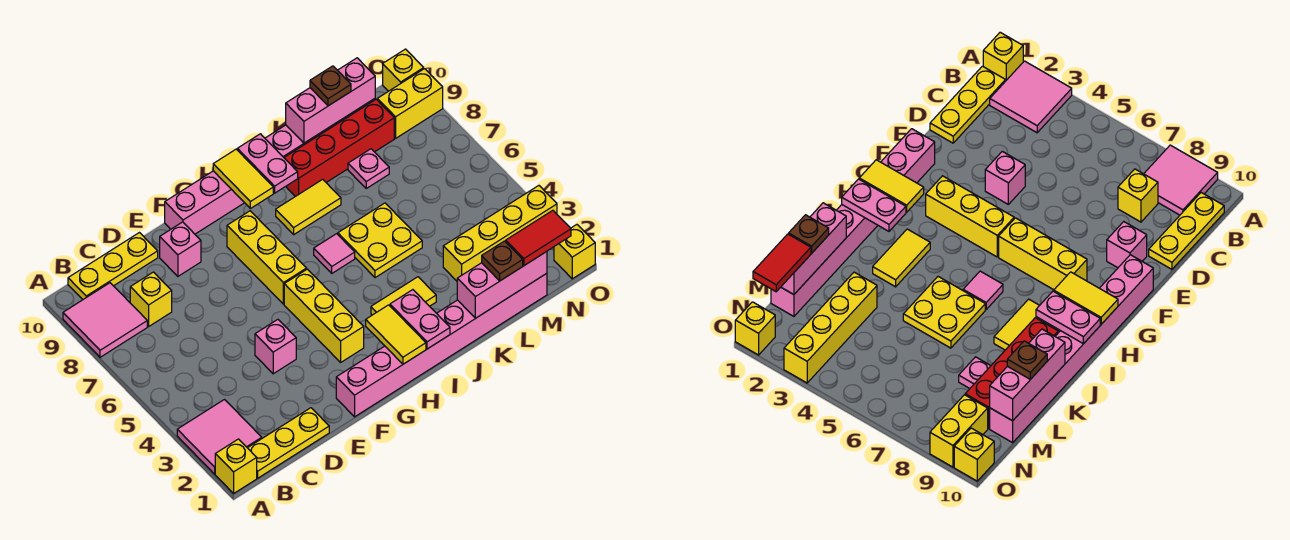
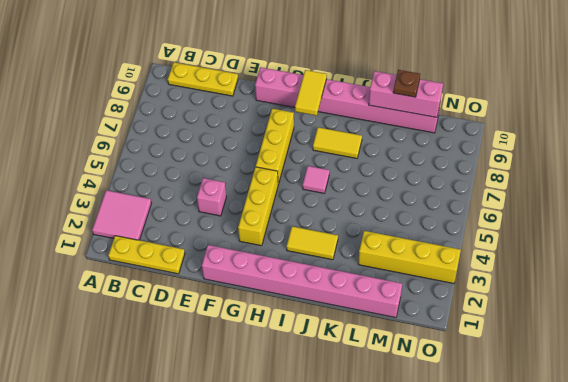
none -> yellow brick A1 level 1
none -> pink tile A8:B9 level 1
none -> yellow brick C8 level 1
none -> pink brick E9 level 1

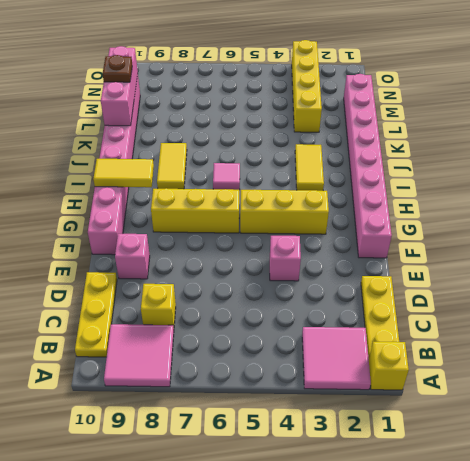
none -> yellow plate J5:K6 level 1
none -> red brick J9:M9 level 1
none -> pink plate L8 level 1
none -> yellow brick N9:O9 level 1

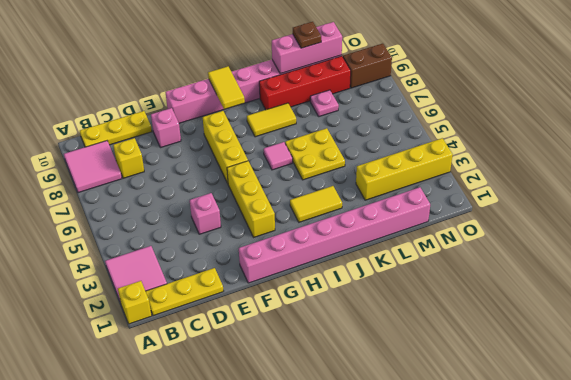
brown brick N9:O9 level 1 -> yellow brick N9:O9 level 1
none -> yellow brick O1 level 1
none -> yellow brick O10 level 1
none -> yellow tile H1:H2 level 2
none -> pink plate I1:I2 level 2

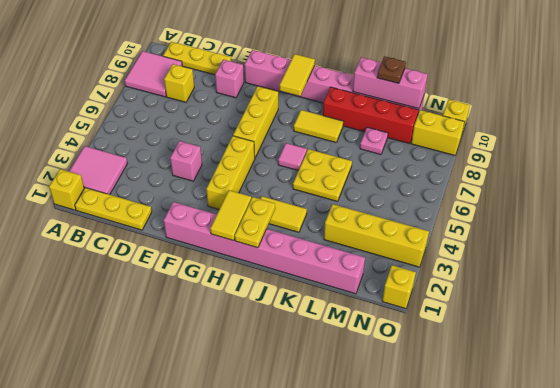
yellow plate I1:I2 level 2 -> pink plate I1:I2 level 2
none -> pink plate I9:I10 level 2
none -> pink brick K1:M1 level 2
none -> brown plate L1 level 3
none -> red tile M1:N1 level 3

